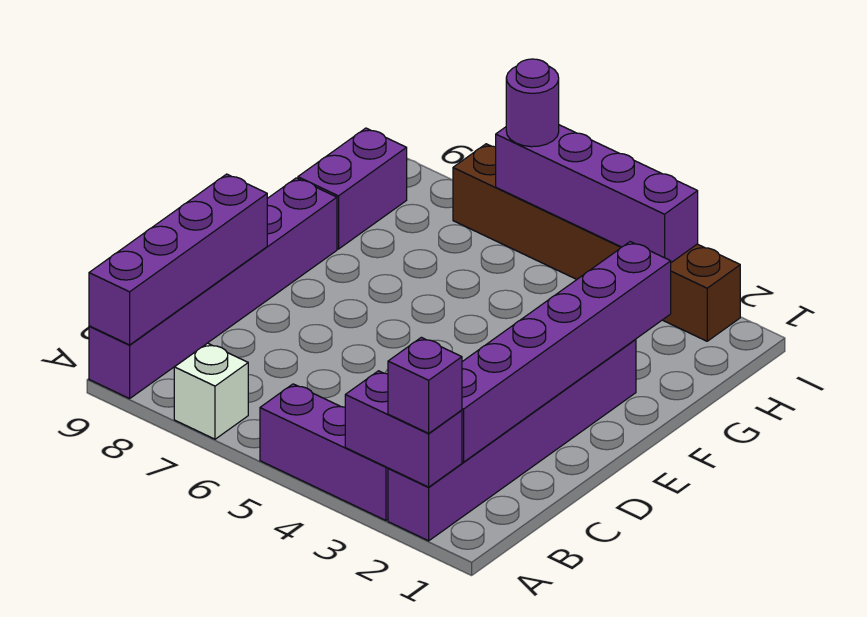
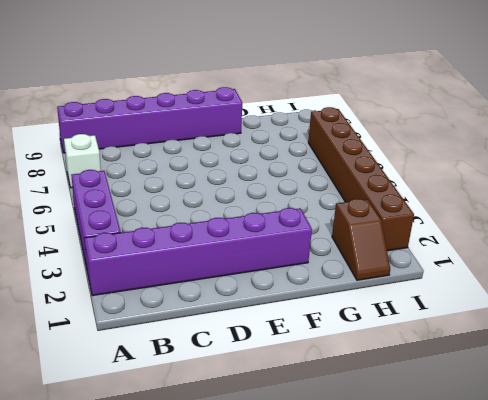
brown slope H1:H2 level 1 top 2 -> none
none -> purple brick G9:H9 level 1
none -> purple brick A2:A3 level 2
none -> purple brick A9:D9 level 2

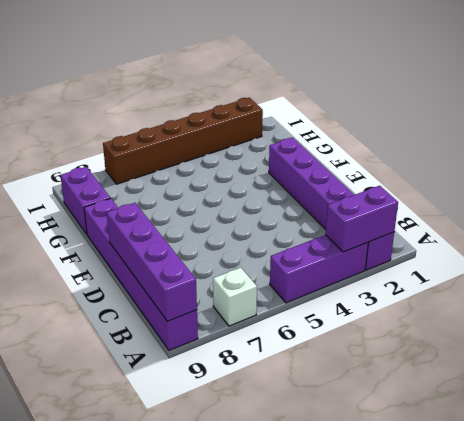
none -> purple brick B2:G2 level 2
none -> purple brick I3:I6 level 2
none -> purple brick A2 level 3

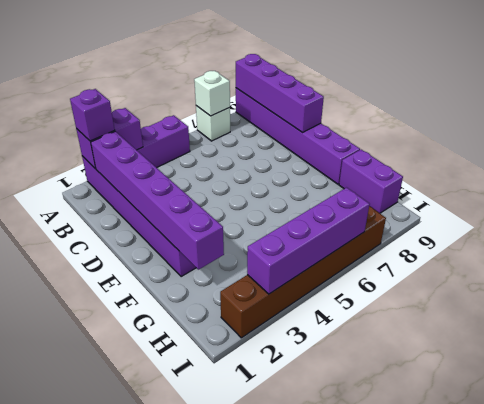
white brick A7 level 2 -> none
none -> purple round brick I6 level 3

